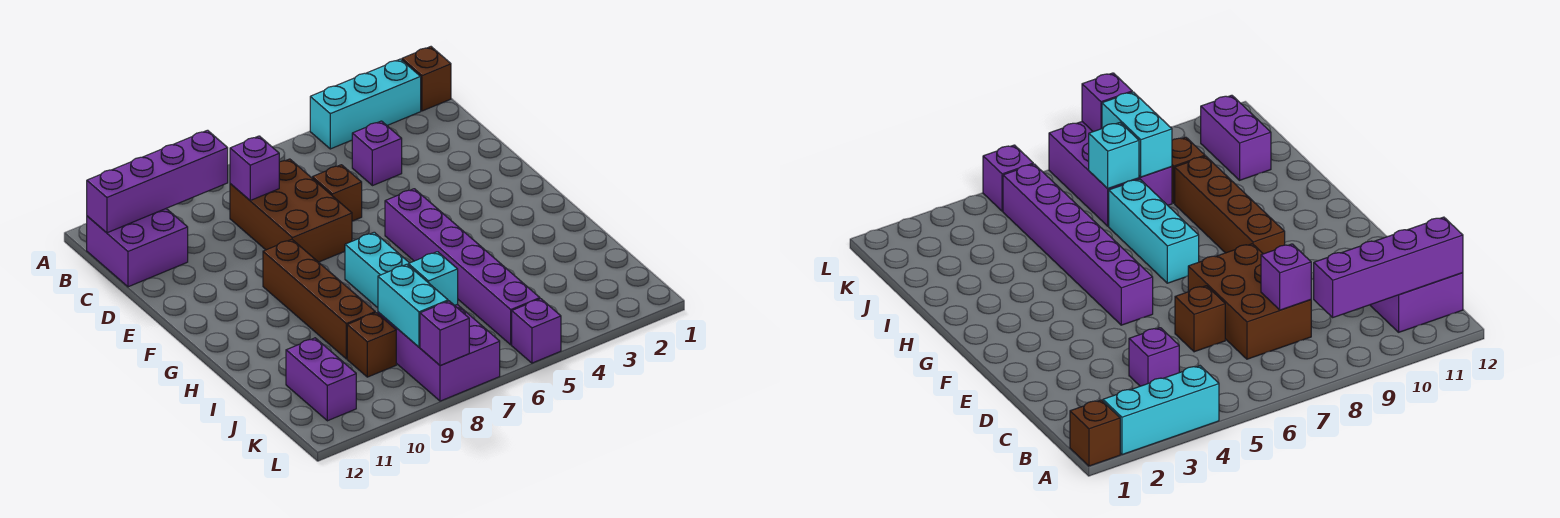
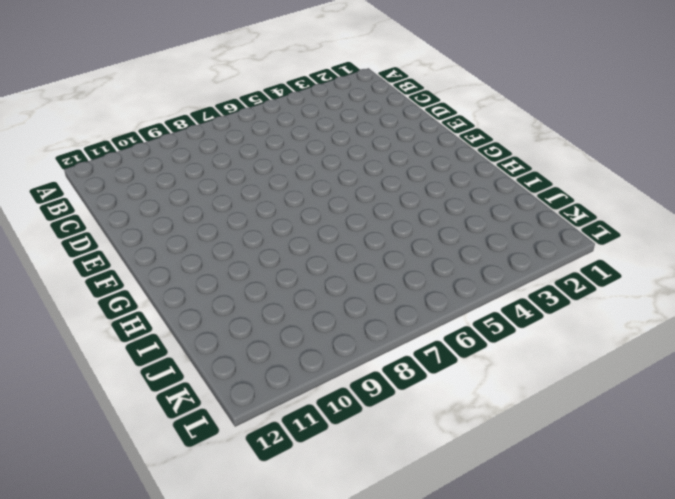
none -> brown brick A1 level 1
none -> cyan brick A2:A4 level 1
none -> purple brick B11:C12 level 1

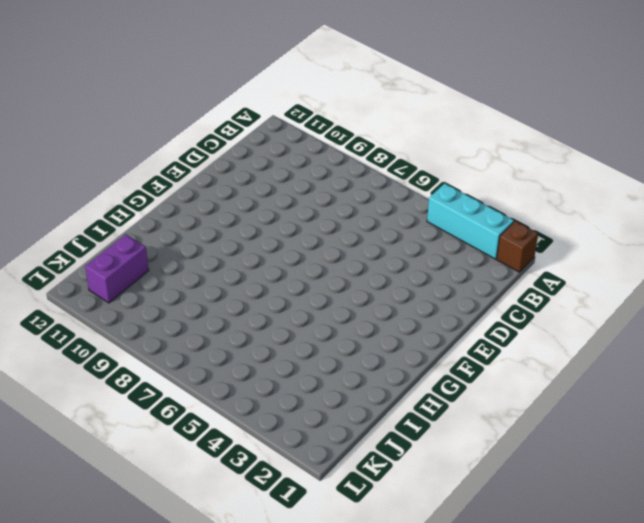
none -> purple brick B11:C12 level 1
none -> purple brick C4 level 1
none -> brown brick C7:E8 level 1

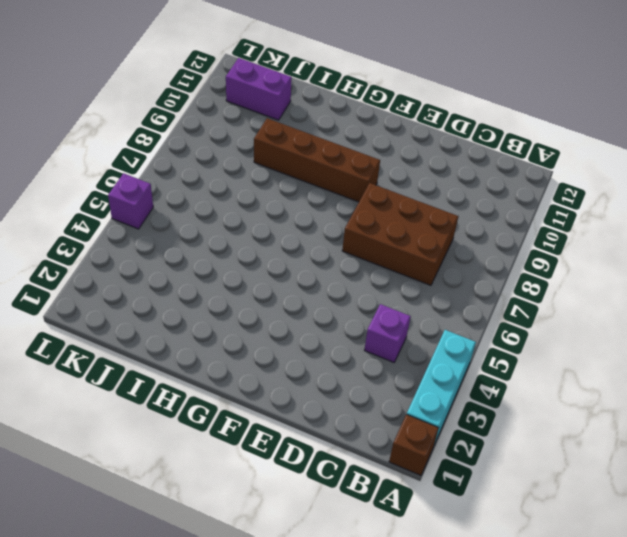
none -> purple brick B11:C12 level 1
none -> brown brick D6 level 1
none -> purple brick F5:K5 level 1

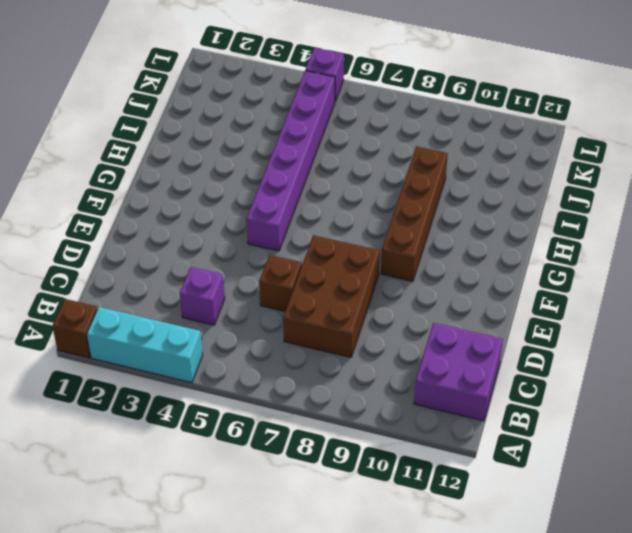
none -> cyan brick G7:I7 level 1
none -> purple brick J7:L8 level 1
none -> brown brick J9 level 1

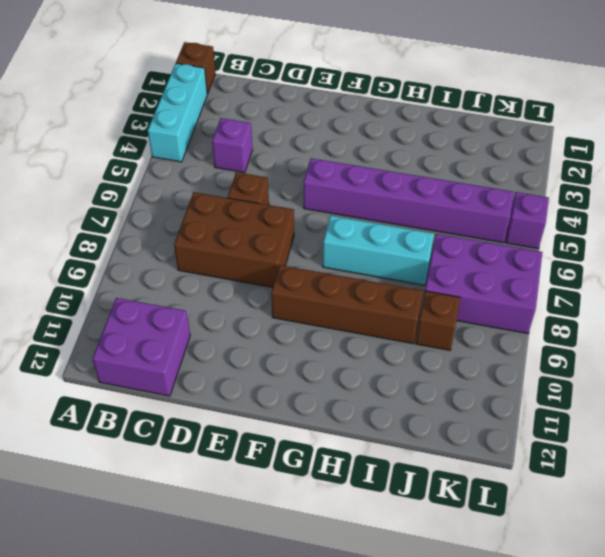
none -> purple brick J11:K11 level 1
none -> purple brick B9:B12 level 2
none -> purple brick C8 level 2

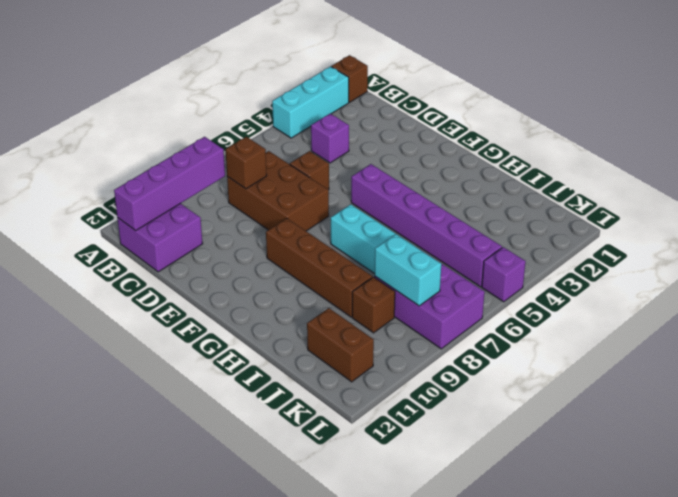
brown brick C8 level 2 -> purple brick C8 level 2
brown brick J11:K11 level 1 -> purple brick J11:K11 level 1
none -> cyan brick J7 level 2
none -> purple brick L8 level 2

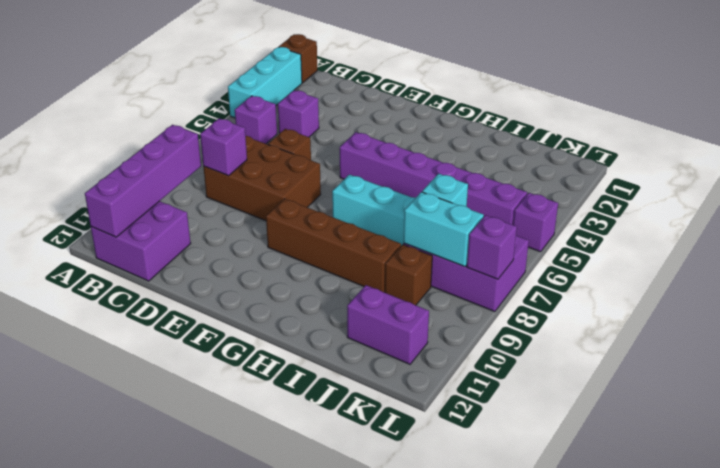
purple brick B5 level 1 -> none

